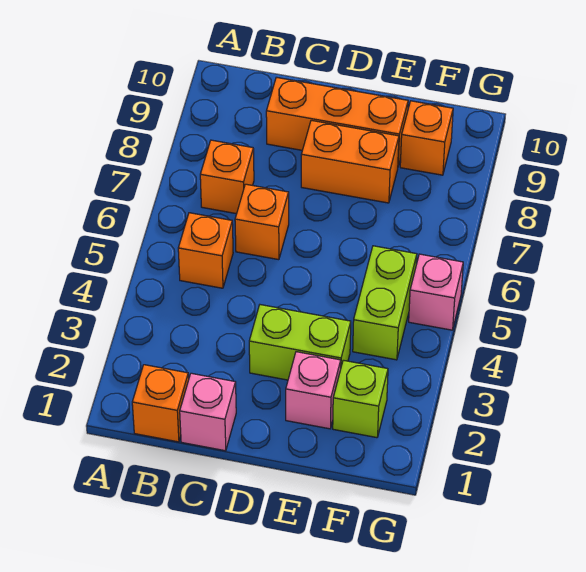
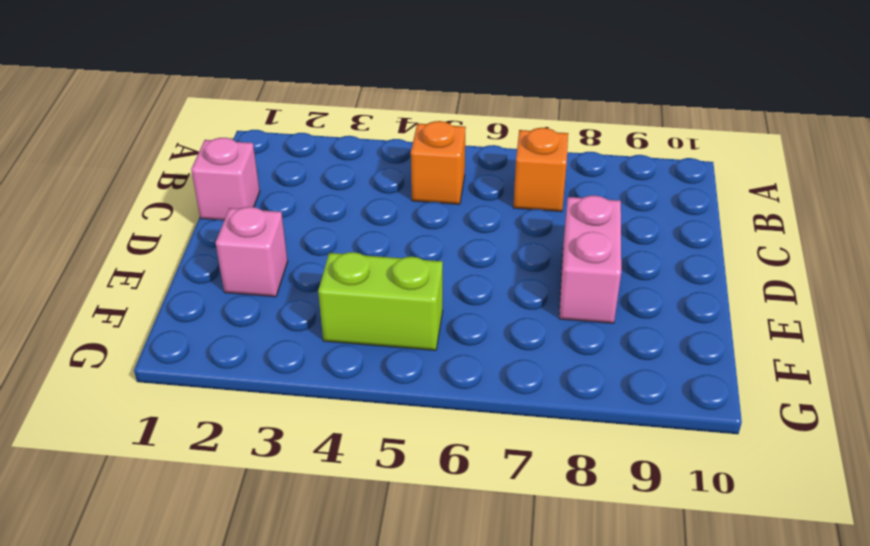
pink brick D8:E8 level 1 -> orange brick D8:E8 level 1
none -> orange brick B1 level 1
none -> orange brick C6 level 1
none -> orange brick C9:E9 level 1

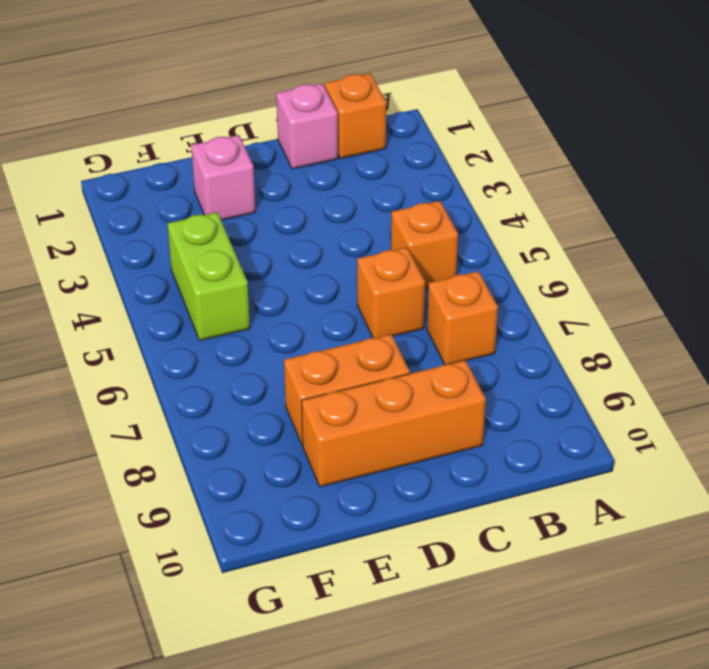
none -> lime brick D3:E3 level 1
none -> lime brick F2 level 1
none -> orange brick F9 level 1

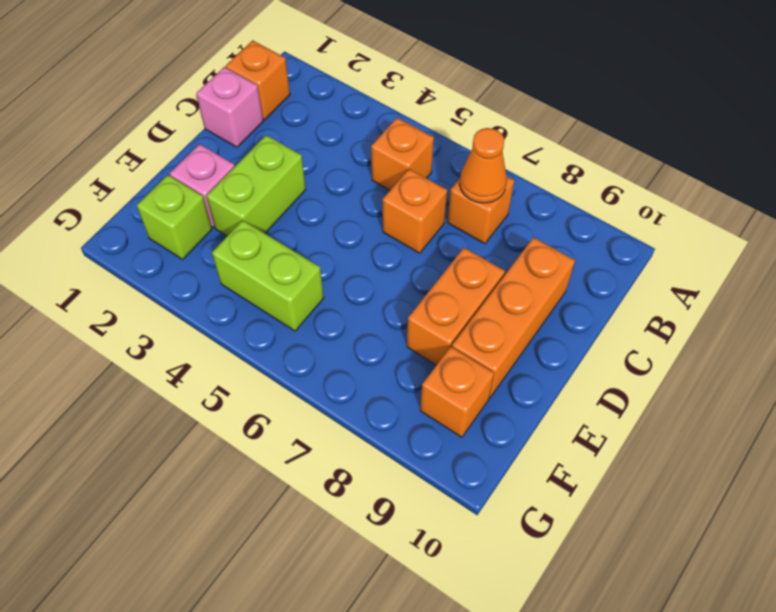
orange cone B7 level 2 -> none
none -> pink brick G5 level 1

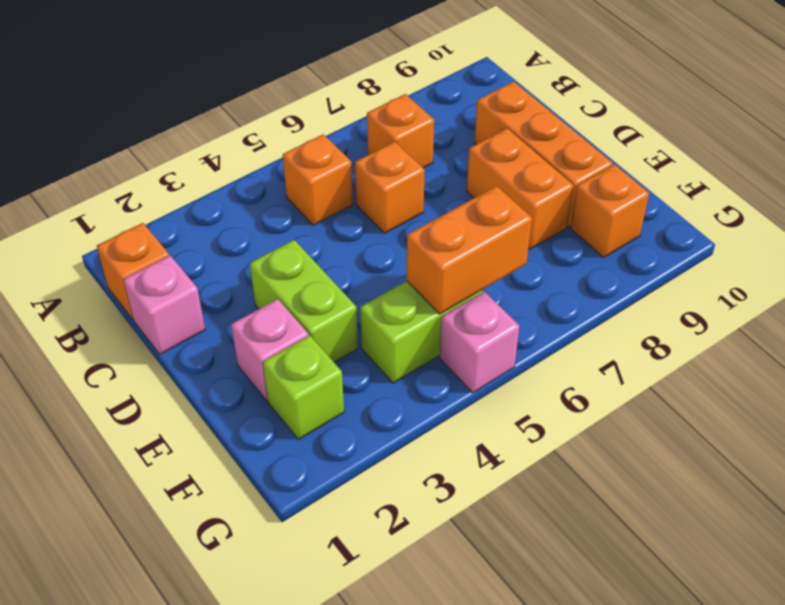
orange brick F5:F6 level 2 -> none

